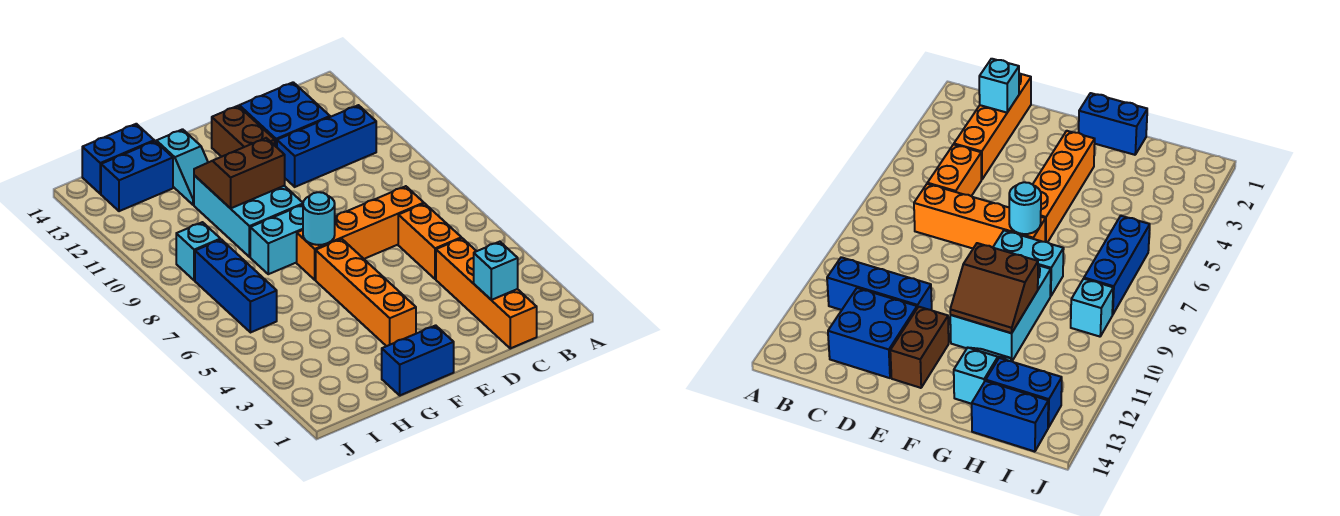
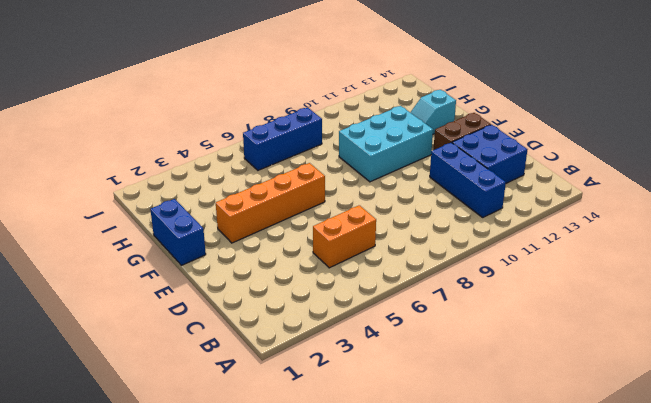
none -> orange brick C1:C4 level 1
none -> orange brick C7:F7 level 1
none -> cyan brick F8:G8 level 1

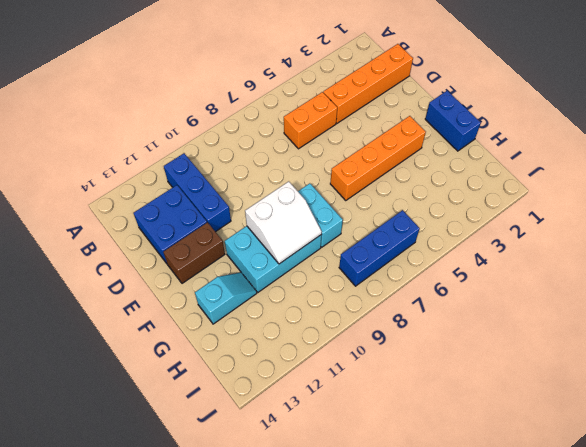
white slope F9:G10 level 2 top F -> brown slope F10:G11 level 2 top 10
none -> orange brick C7:F7 level 1
none -> blue brick H13:I13 level 1
none -> blue brick H14:I14 level 1

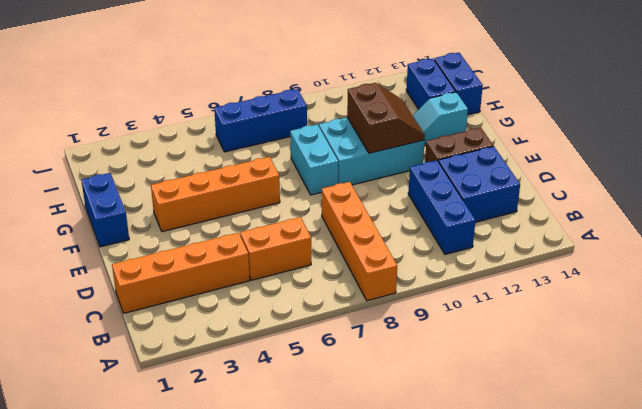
orange brick A8:D8 level 1 -> orange brick C7:F7 level 1
none -> cyan brick I9 level 1
none -> cyan brick C2 level 2
none -> cyan round brick F7 level 2

